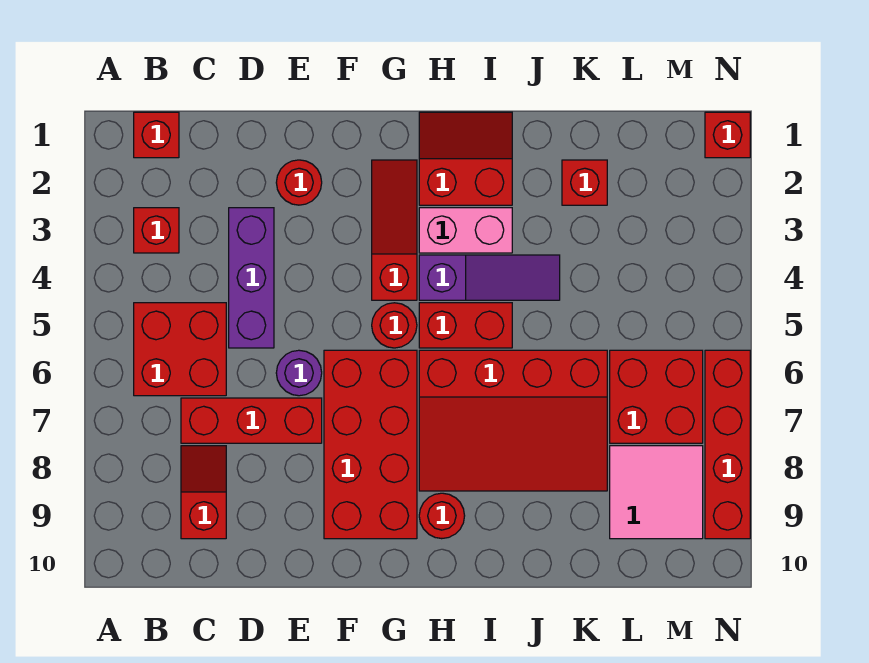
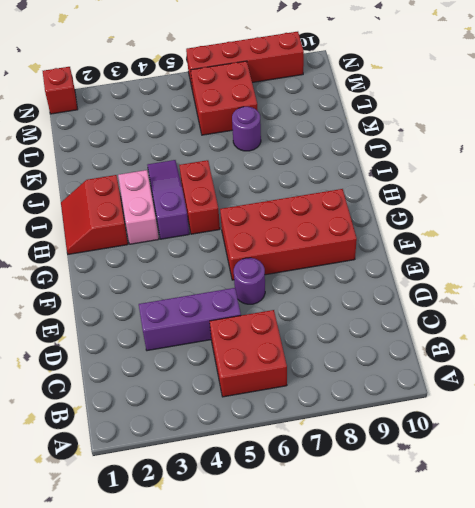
purple round brick K7 level 1 -> red slope H6:K8 level 1 top 6
none -> red brick B1 level 1
none -> red brick B3 level 1
none -> red brick C7:E7 level 1

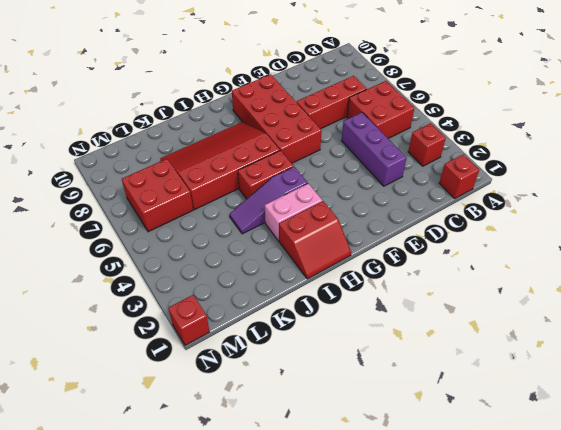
none -> red slope C8:C9 level 1 top 9
none -> red round brick E2 level 1
none -> purple round brick E6 level 1

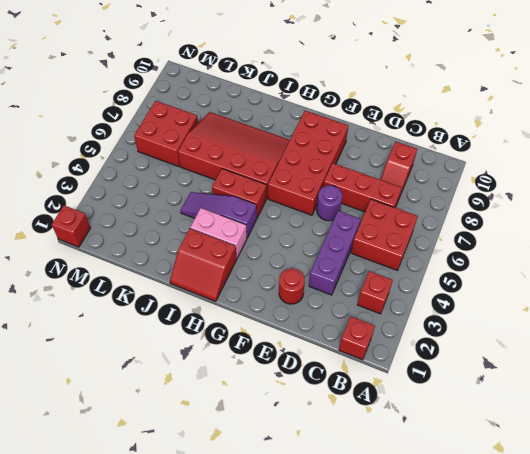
none -> red slope G2:G4 level 1 top 4
none -> red round brick G5 level 1
none -> red round brick H9 level 1

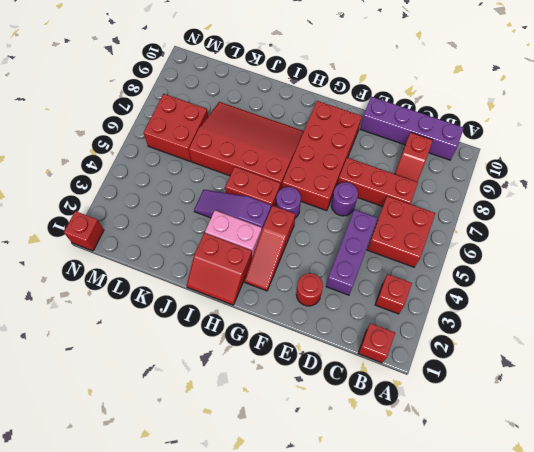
purple brick B10:E10 level 1 -> none
purple round brick G5 level 1 -> red round brick G5 level 1
none -> red round brick H9 level 1
none -> red brick K2 level 1
none -> pink tile L8:M9 level 1

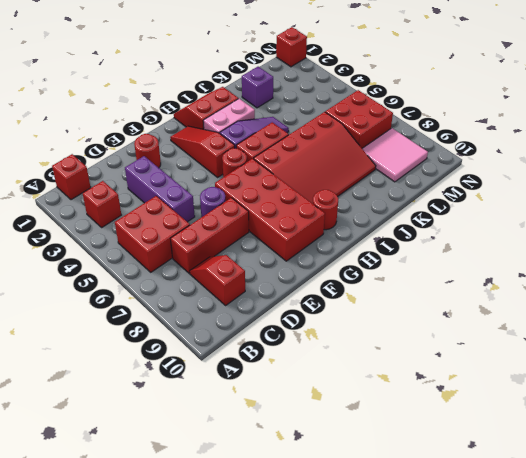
purple brick K2 level 1 -> red brick K2 level 1
none -> red brick N6:N9 level 1

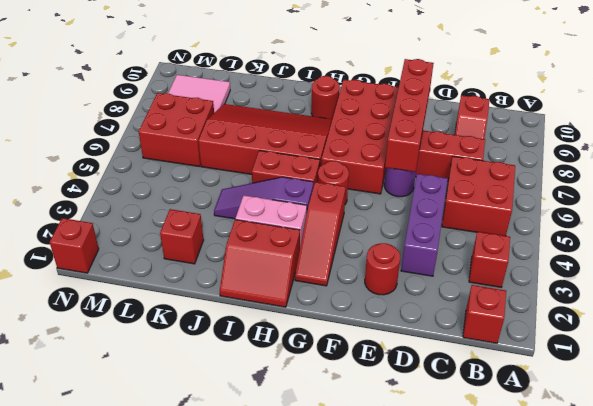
red brick E6:E9 level 2 -> red brick N6:N9 level 1

